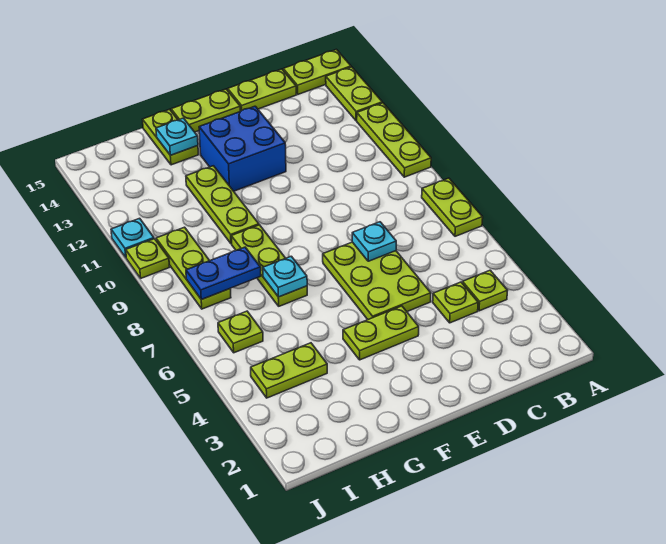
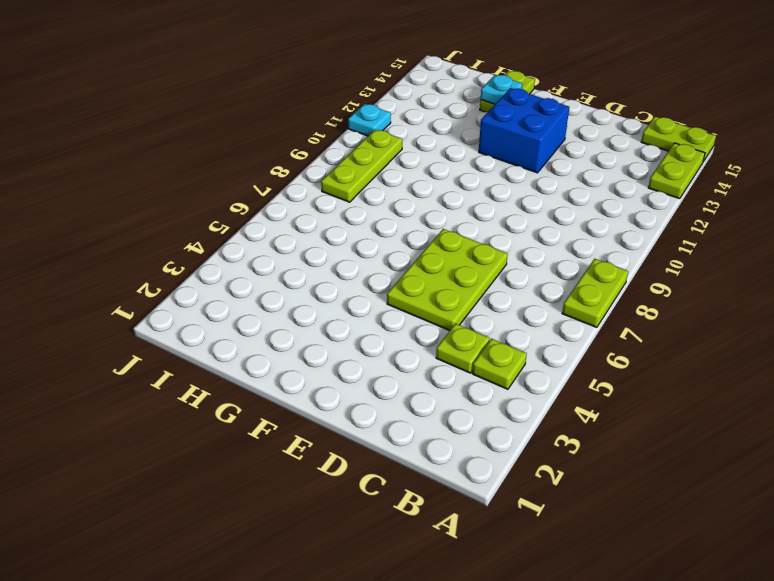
none -> lime plate A10:A12 level 1
none -> lime plate C15:D15 level 1
none -> lime plate E4:F4 level 1

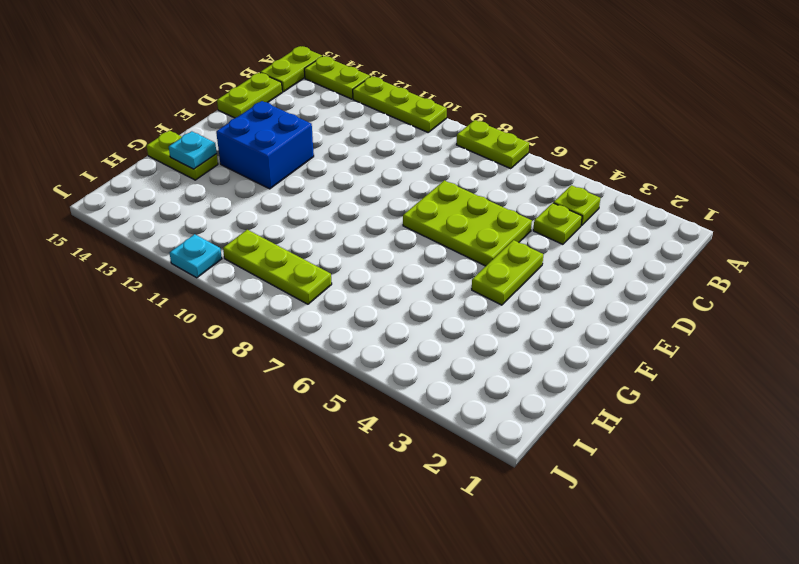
none -> lime plate E15:F15 level 1
none -> lime plate G7:G9 level 1
none -> lime plate G10:G12 level 1

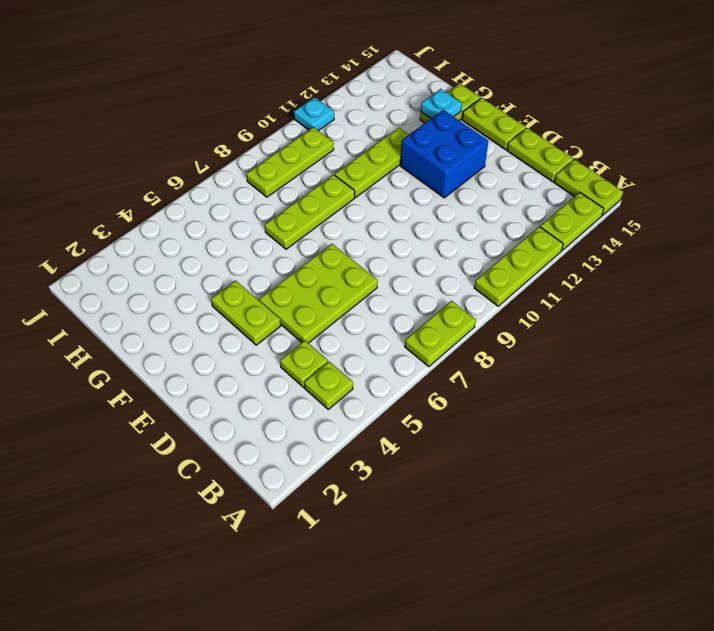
none -> lime plate H4:I4 level 1
none -> lime plate I6 level 1
none -> lime plate J10 level 1

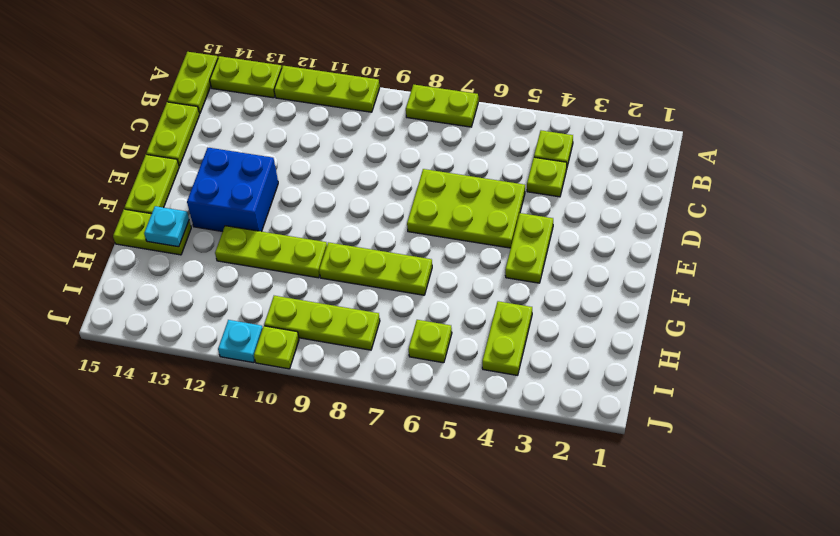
none -> cyan plate D7 level 2
none -> cyan plate G7 level 2
none -> blue plate H8:I8 level 2

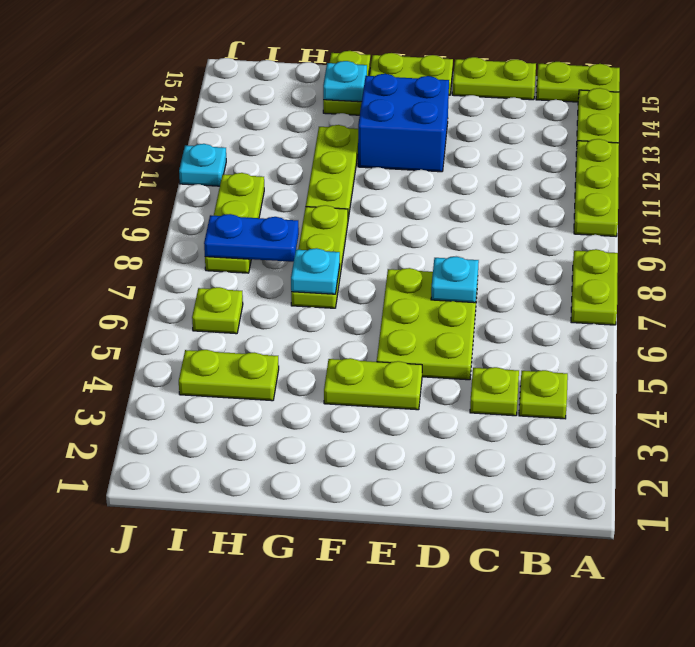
none -> lime plate J10 level 1

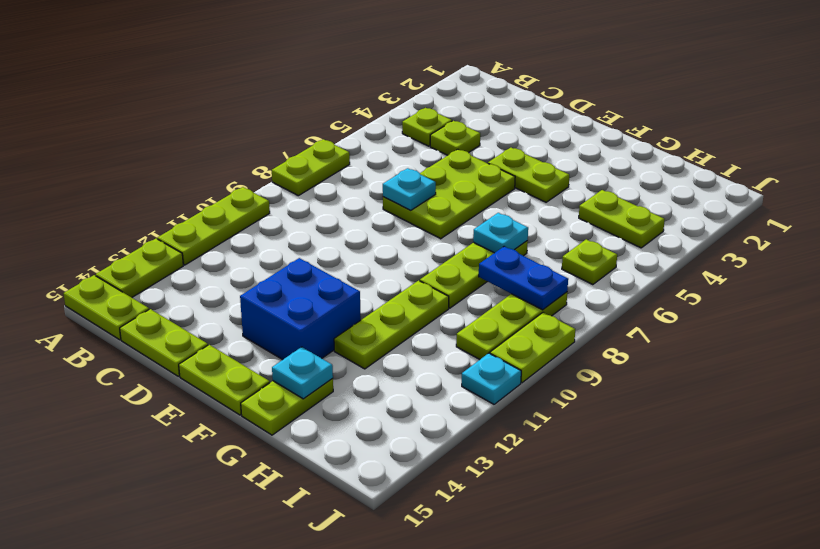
lime plate J9:J10 level 1 -> lime plate J10 level 1

